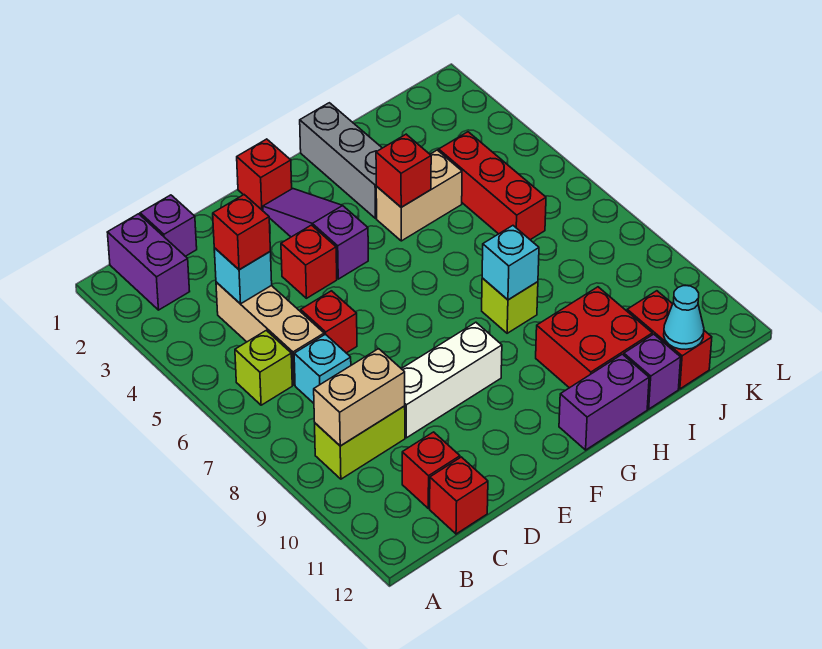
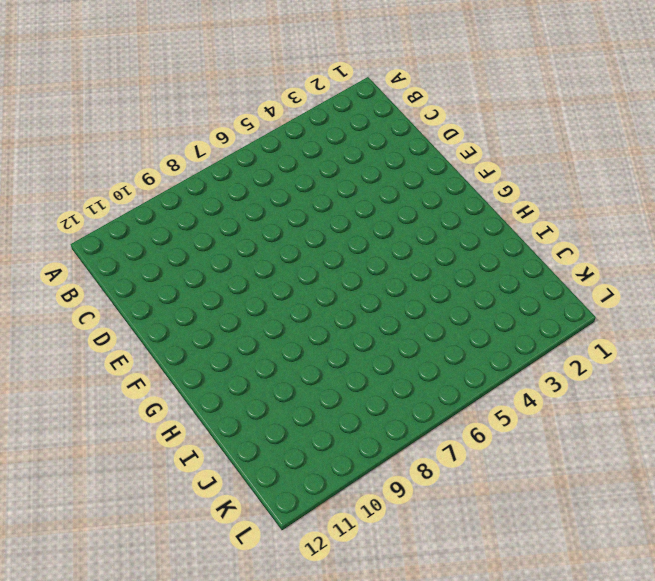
none -> purple brick B1:B2 level 1
none -> lime brick B6 level 1
none -> lime brick B9:C9 level 1

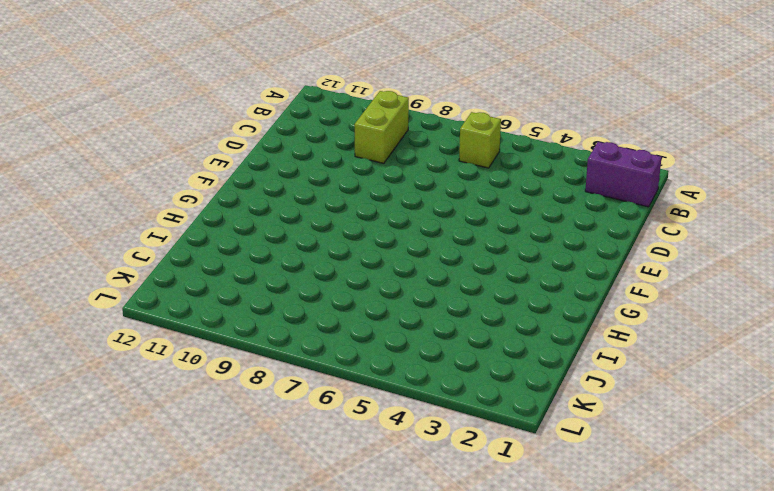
none -> purple brick C1 level 1
none -> tan brick C4:C6 level 1
none -> cyan brick C7 level 1

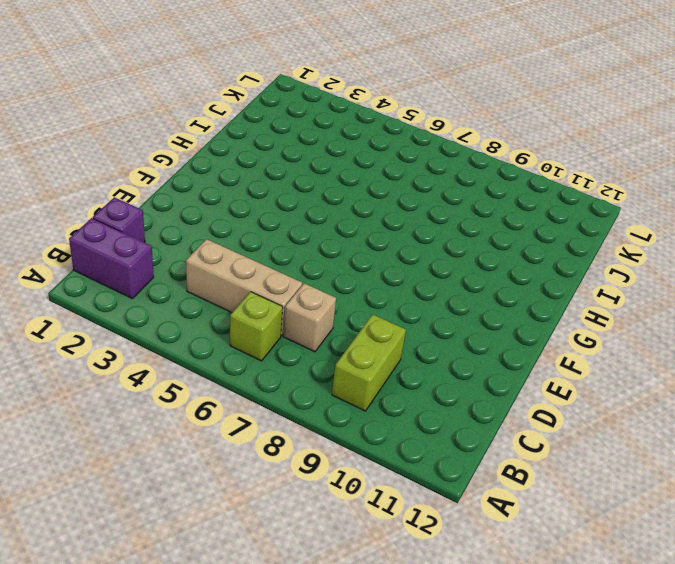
tan brick C7 level 1 -> cyan brick C7 level 1
none -> red brick C11 level 1
none -> red brick C12 level 1
none -> red brick D6 level 1

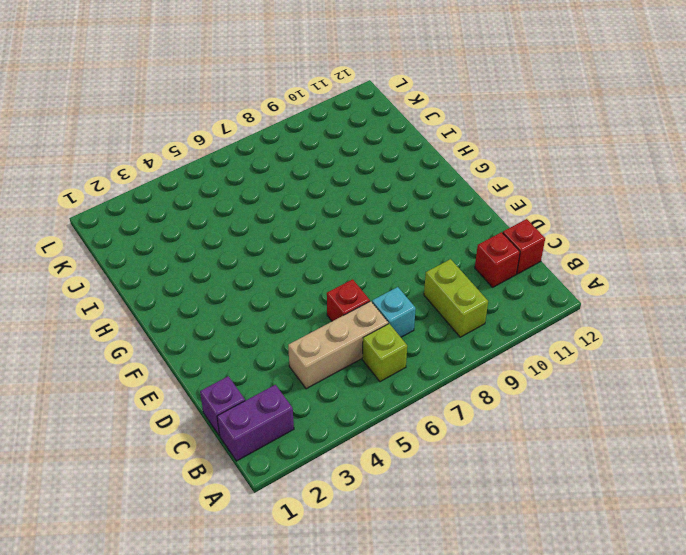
none -> white brick D9:F9 level 1
none -> red brick E4 level 1
none -> red brick F1 level 1

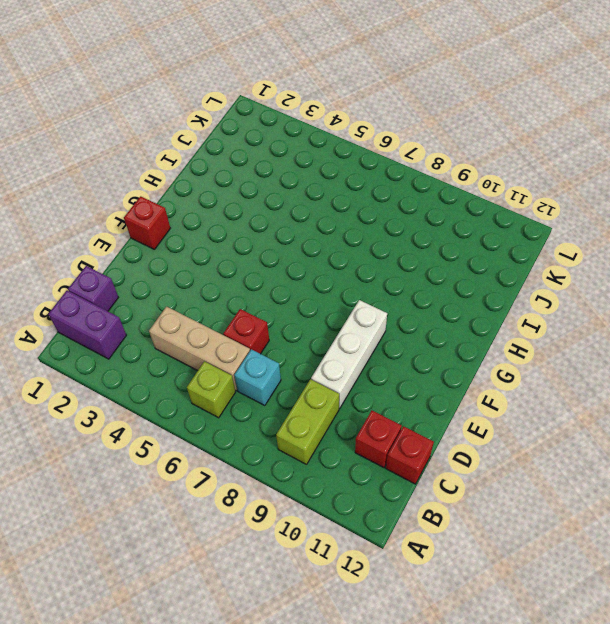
none -> red brick E4 level 1
none -> purple slope F2:F4 level 1 top 4
none -> purple brick G12:H12 level 1

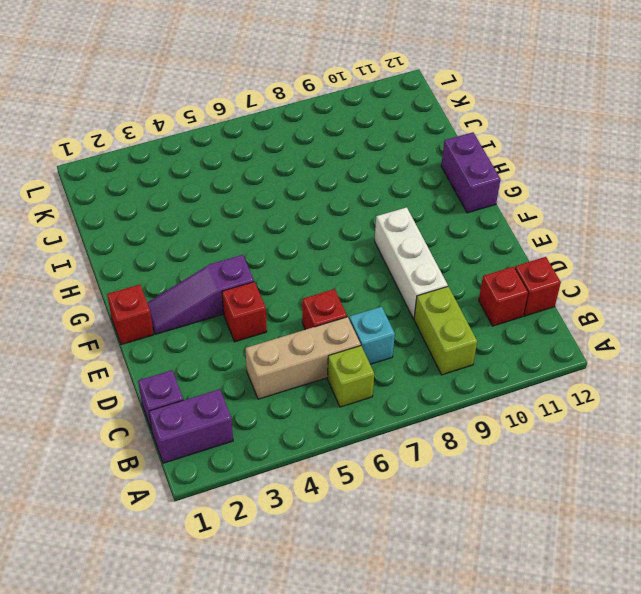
none -> grey brick H1:H3 level 1
none -> tan brick H4:I4 level 1
none -> lime brick H8 level 1

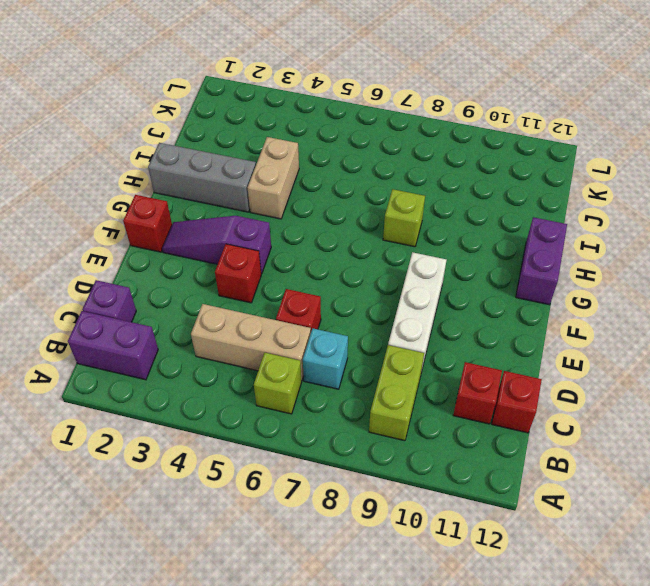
none -> red brick H10:I11 level 1
none -> purple brick I12 level 1
none -> red brick J4:J6 level 1

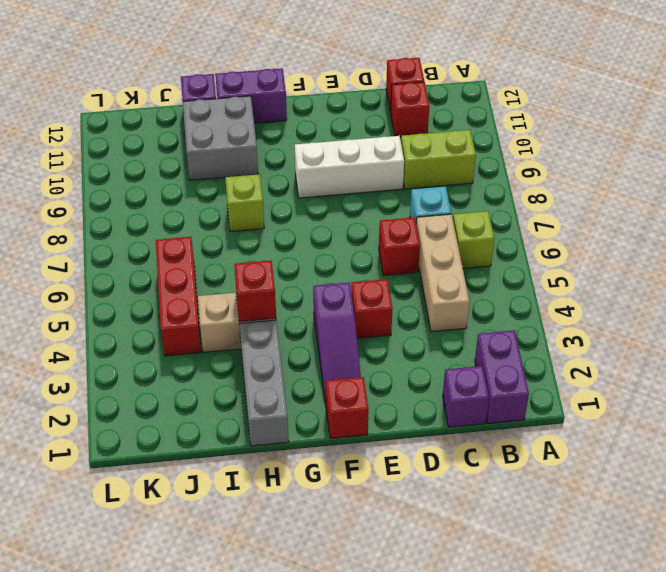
grey brick H10:I11 level 1 -> red brick H10:I11 level 1
none -> red brick J11:J12 level 1
none -> tan brick B9:C9 level 2
none -> cyan brick C4 level 2

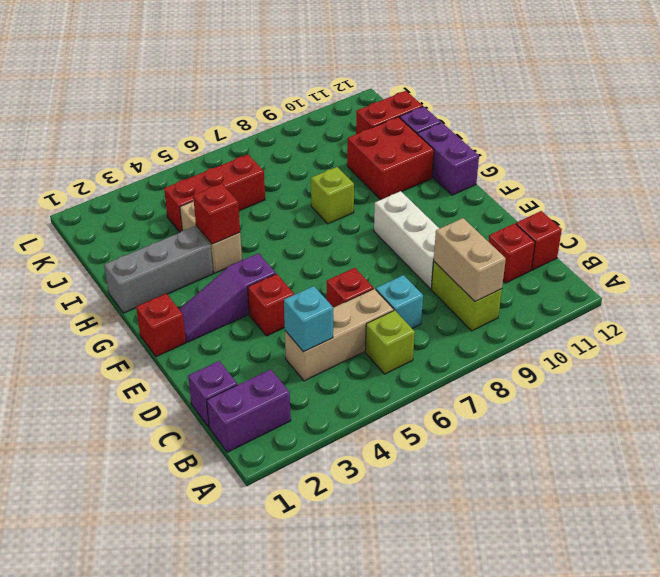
none -> cyan brick H8 level 2
none -> cyan cone J12 level 2
none -> red brick C4 level 3

